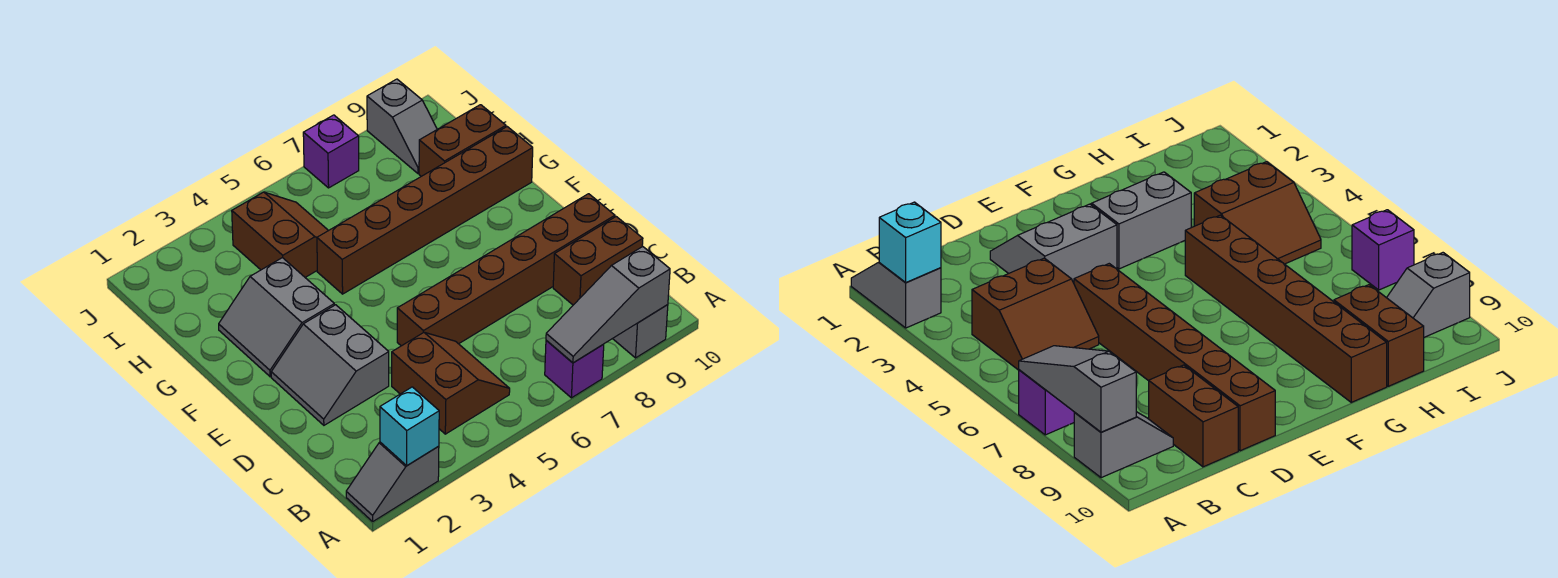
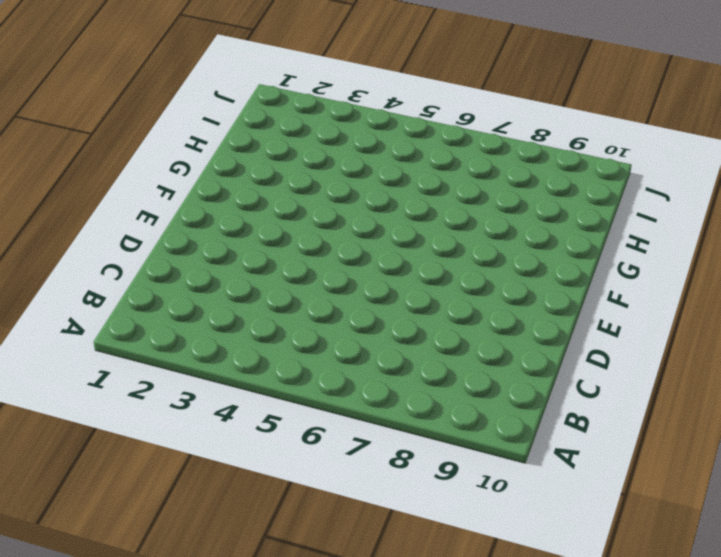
none -> grey slope A1:A2 level 1 top 2
none -> purple brick A7 level 1
none -> grey slope A9:B9 level 1 top A

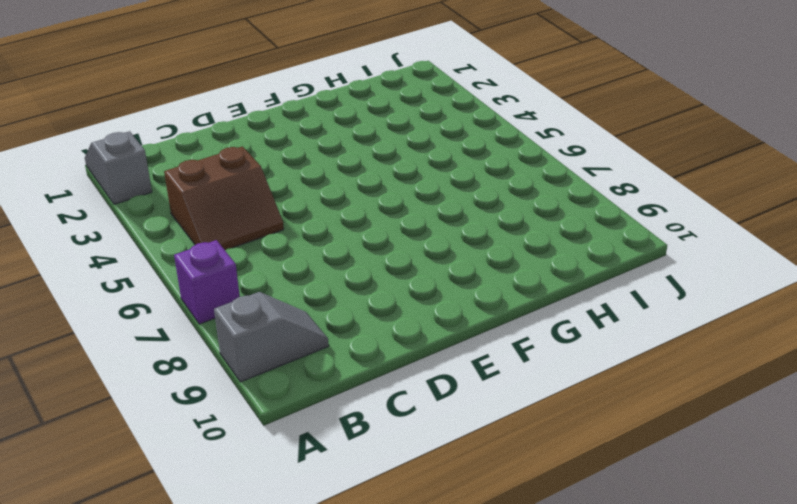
none -> brown brick C9:C10 level 1
none -> grey slope D2:E3 level 1 top 3
none -> brown brick D5:D10 level 1

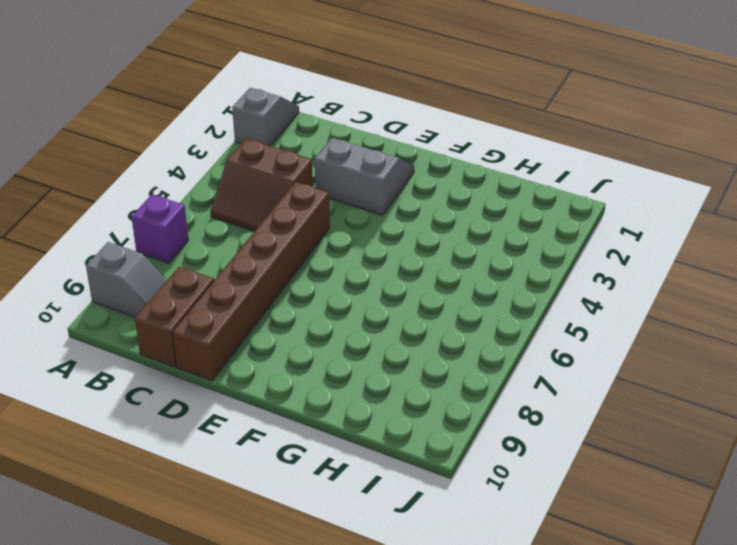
none -> grey slope F2:G3 level 1 top 3
none -> brown brick G5:G10 level 1
none -> brown slope H4:I5 level 1 top 4

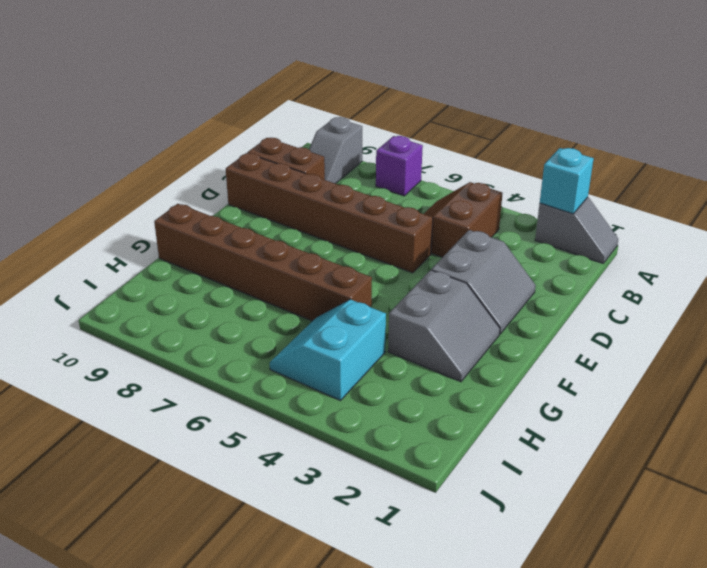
cyan slope H4:I5 level 1 top 4 -> brown slope H4:I5 level 1 top 4
none -> brown brick H9:H10 level 1
none -> grey slope I9:J9 level 1 top J
none -> purple brick J7 level 1

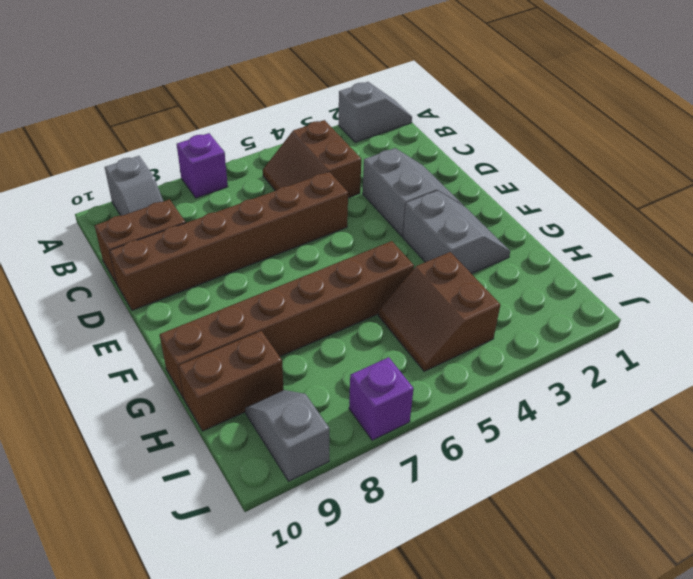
none -> cyan brick A2 level 2
none -> grey slope A7:A9 level 2 top 9

